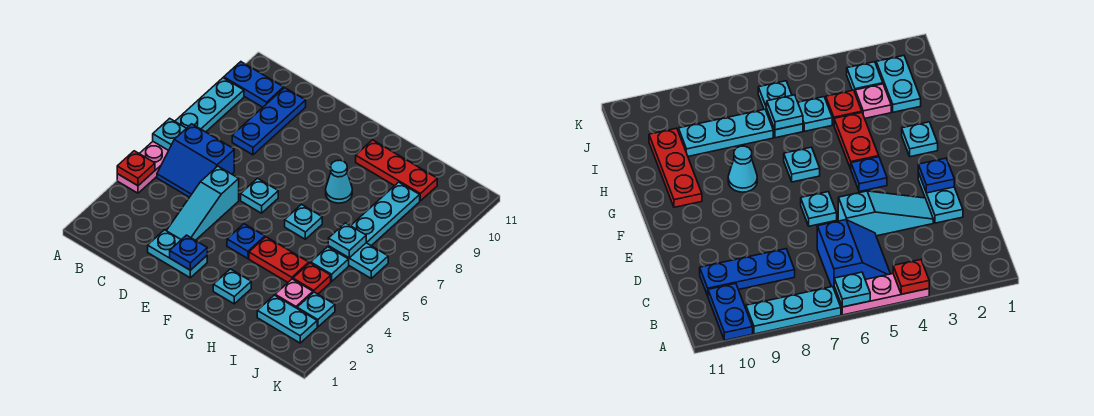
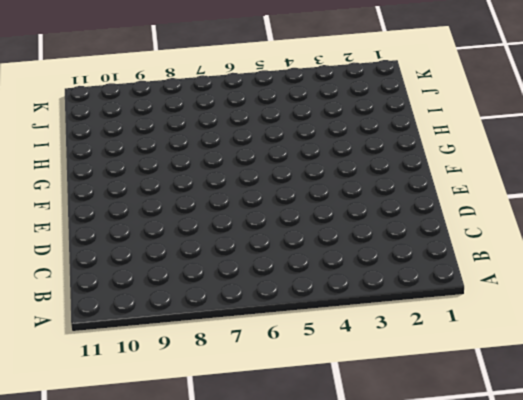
none -> pink plate A4:A6 level 1
none -> cyan plate A7:A9 level 1
none -> blue plate A10:B10 level 1

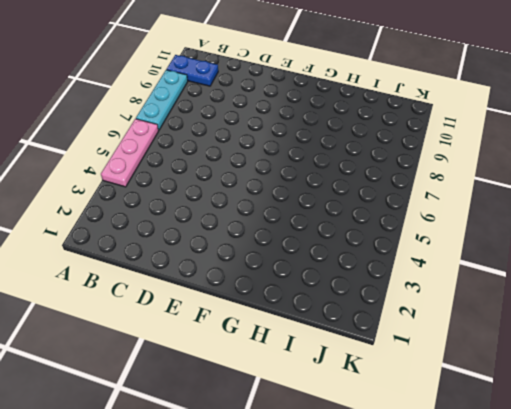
none -> blue slope B5:C6 level 1 top 6
none -> blue plate C8:C10 level 1
none -> cyan plate D2:E2 level 1

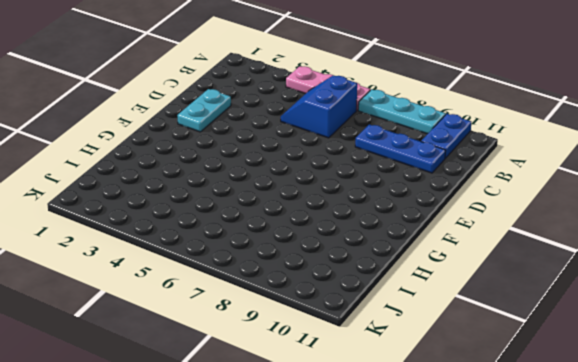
none -> cyan slope D3:D5 level 1 top 5
none -> cyan plate E6 level 1
none -> blue plate F4 level 1

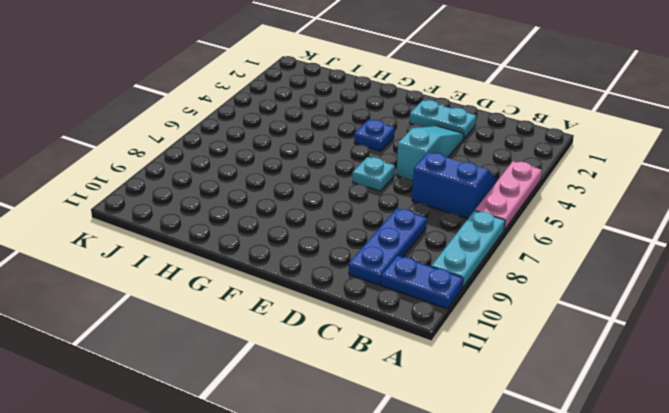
none -> cyan plate G2 level 1
none -> red plate G4:H4 level 1
none -> cyan plate G6 level 1

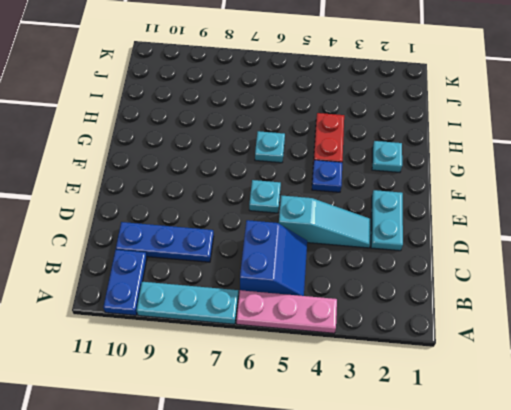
none -> cyan cone G8 level 1
none -> red plate G10:I10 level 1
none -> cyan plate I2:J2 level 1

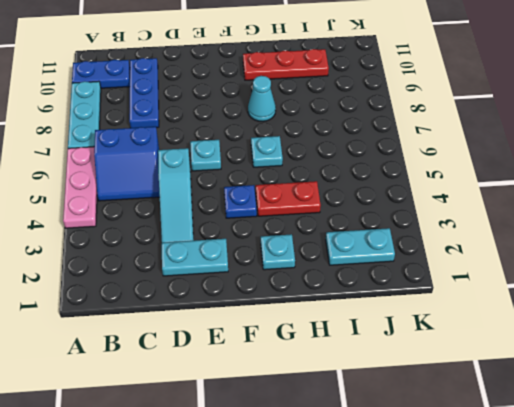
none -> pink plate I3 level 1
none -> red plate I4 level 1
none -> cyan plate I5 level 1

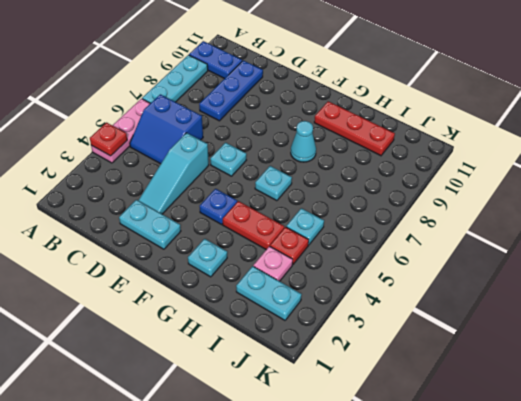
none -> cyan plate I6:J6 level 1
none -> cyan plate I7:I9 level 1
none -> cyan plate J3 level 1

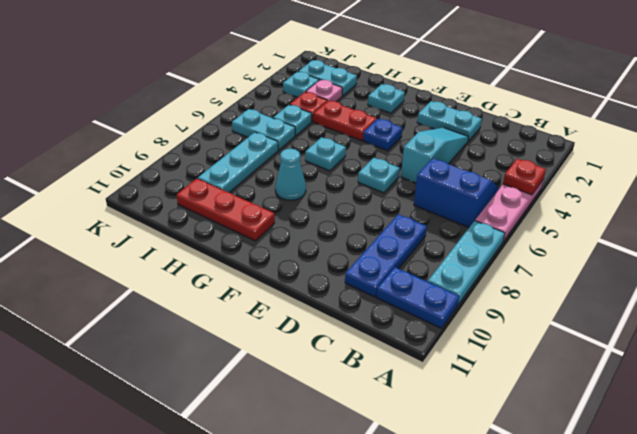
none -> cyan plate A6 level 2
none -> blue plate E2 level 2
none -> cyan plate I6 level 2

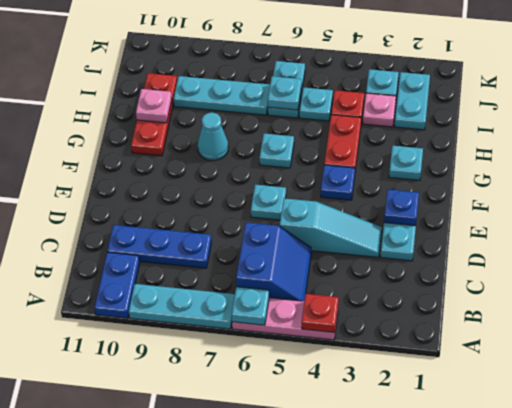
pink plate H10 level 2 -> none

